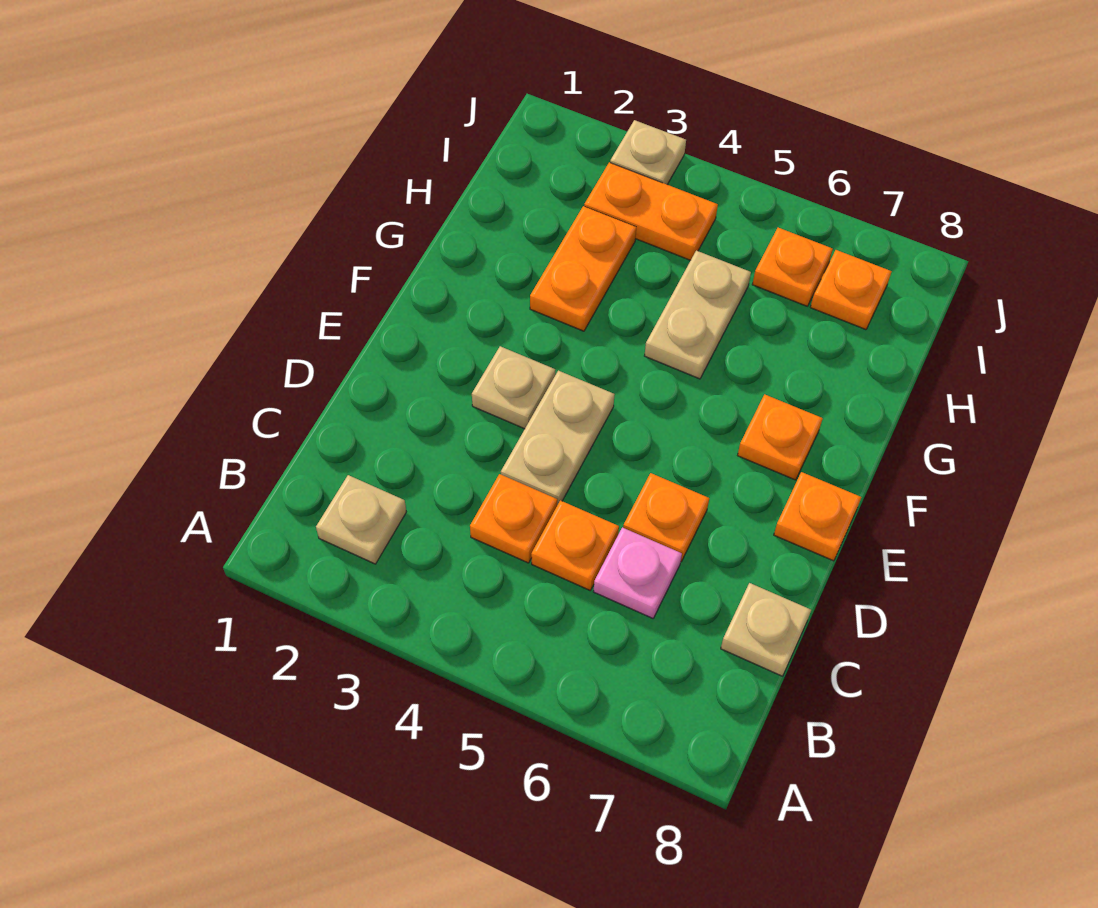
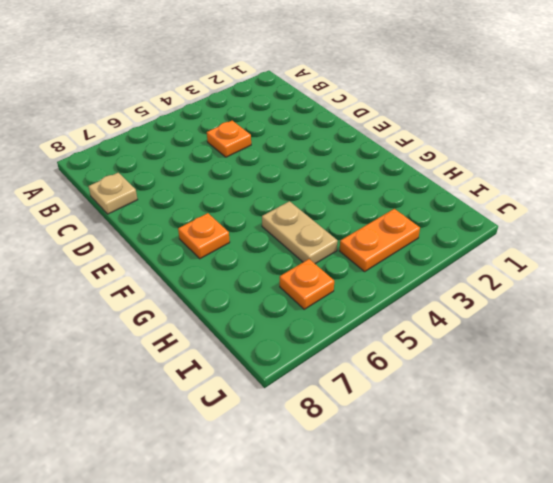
none -> tan plate B2 level 1
none -> orange plate C5 level 1
none -> pink plate C6 level 1

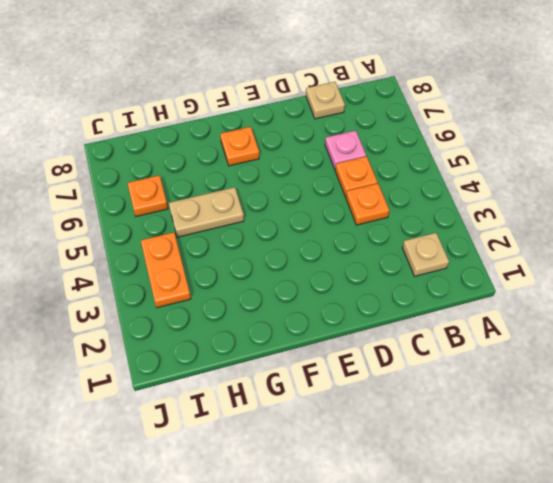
none -> tan plate D4:E4 level 1
none -> orange plate D6 level 1
none -> tan plate E3 level 1

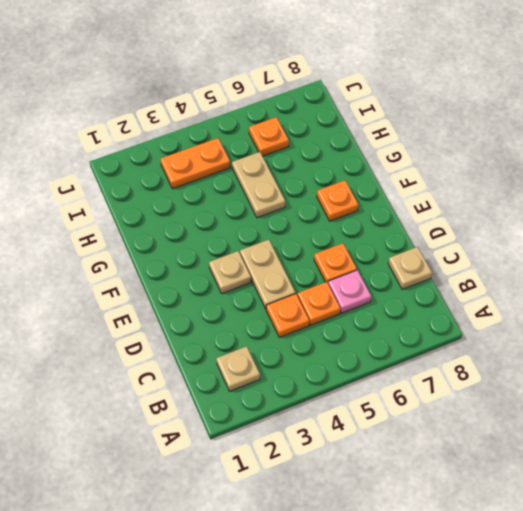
none -> orange plate E8 level 1
none -> orange plate G3:H3 level 1
none -> orange plate I7 level 1

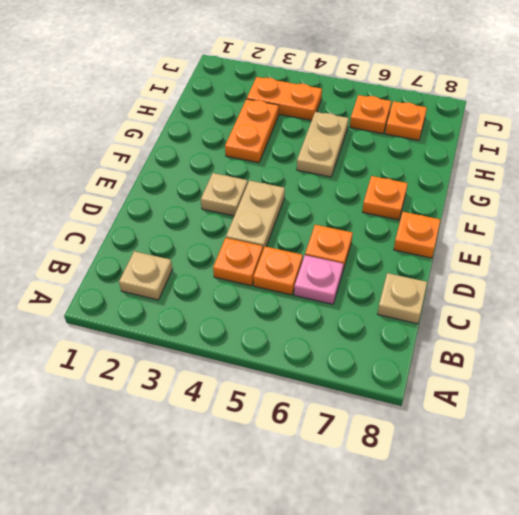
none -> tan plate J3 level 1

